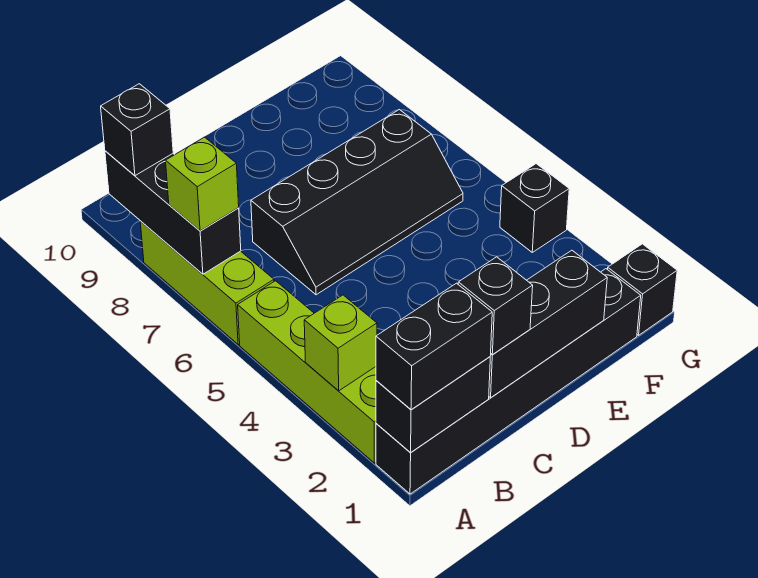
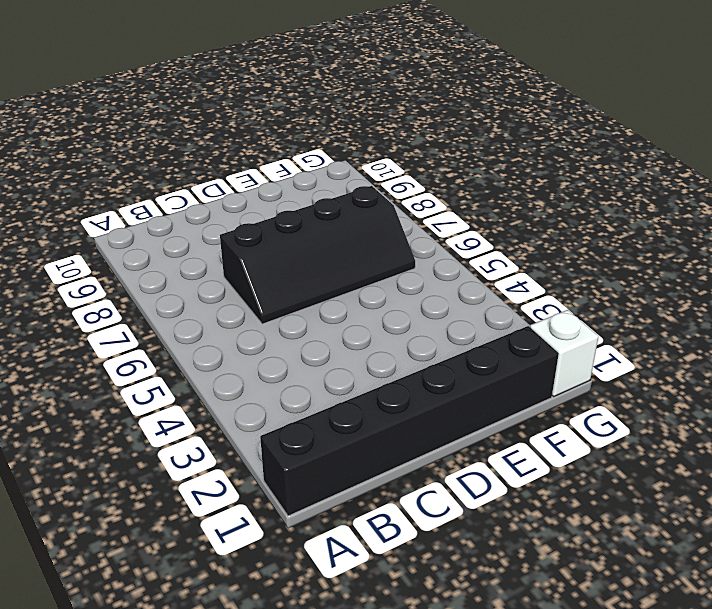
white brick G1 level 1 -> black brick G1 level 1
none -> lime brick A2:A5 level 1
none -> lime brick A6:A8 level 1
none -> black brick G4 level 1

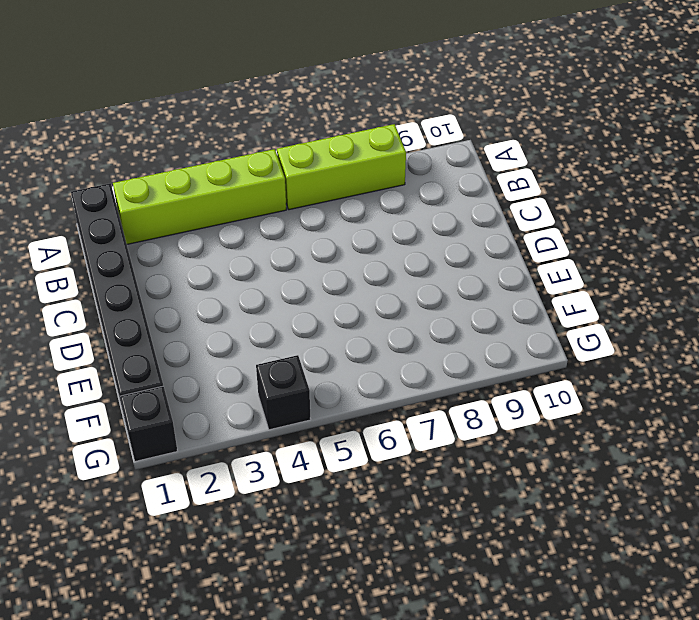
none -> black slope C6:F7 level 1 top 7
none -> black brick A1:B1 level 2
none -> lime brick A3 level 2

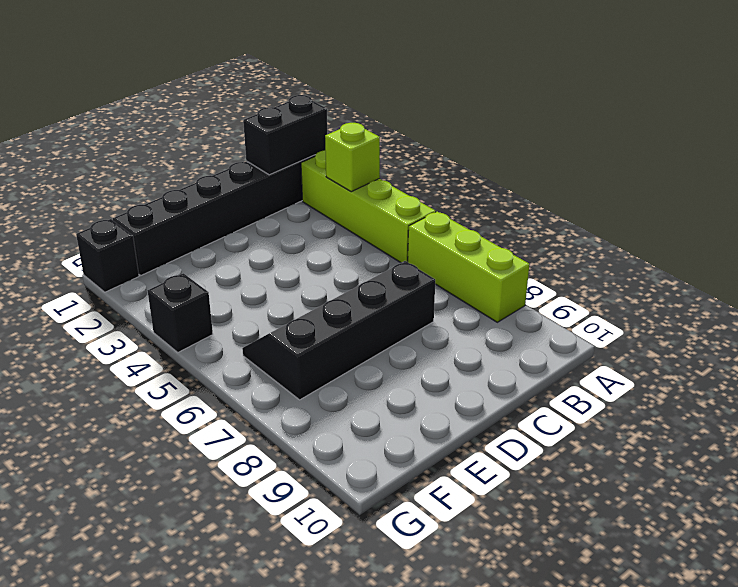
none -> black brick A7:A9 level 2
none -> black brick C1:E1 level 2
none -> black brick A1:B1 level 3

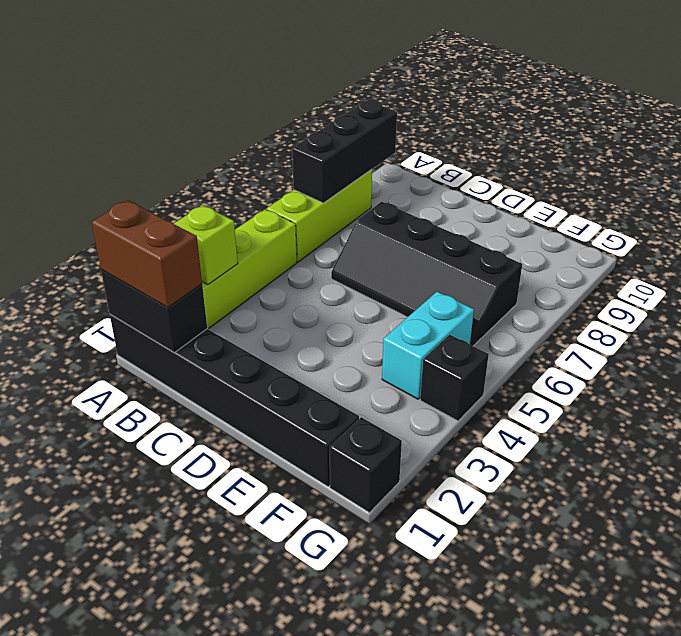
brown brick A1:B1 level 3 -> black brick A1:B1 level 3
cyan brick F4:F5 level 1 -> none
none -> black brick C1:E1 level 2
none -> lime brick A7 level 3
none -> black brick A9 level 3

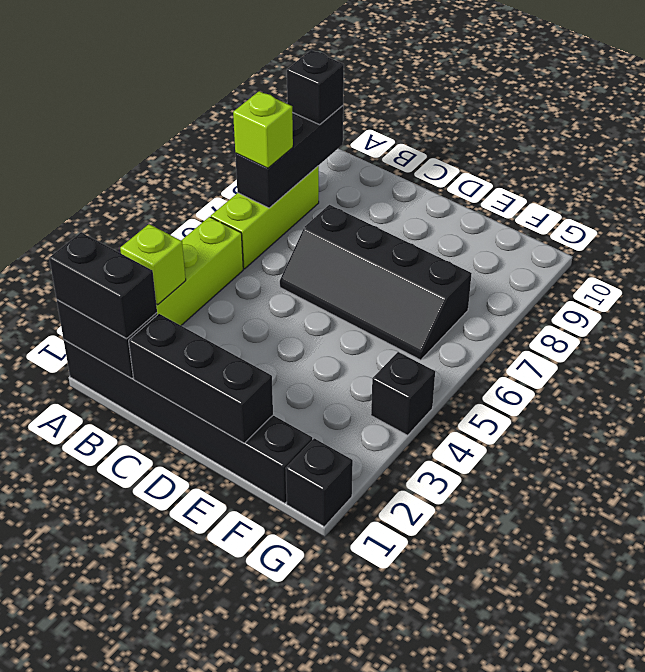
none -> black brick C1 level 3

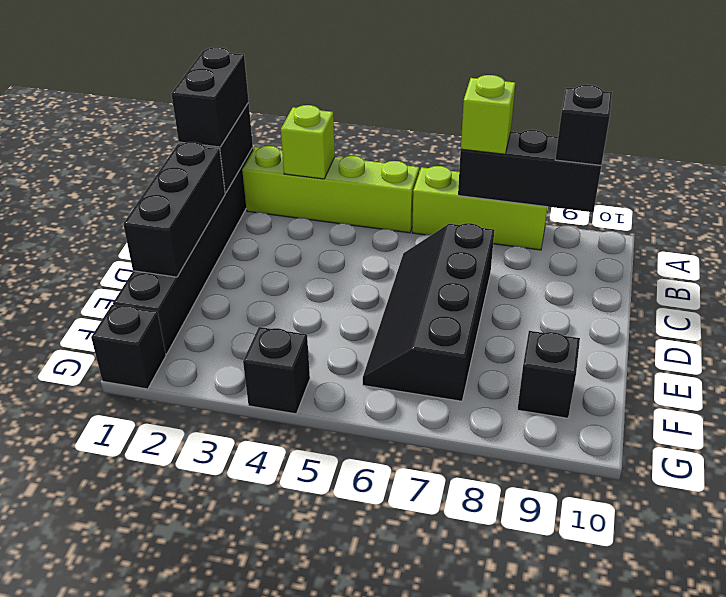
black brick F9 level 1 -> black brick C1 level 3

